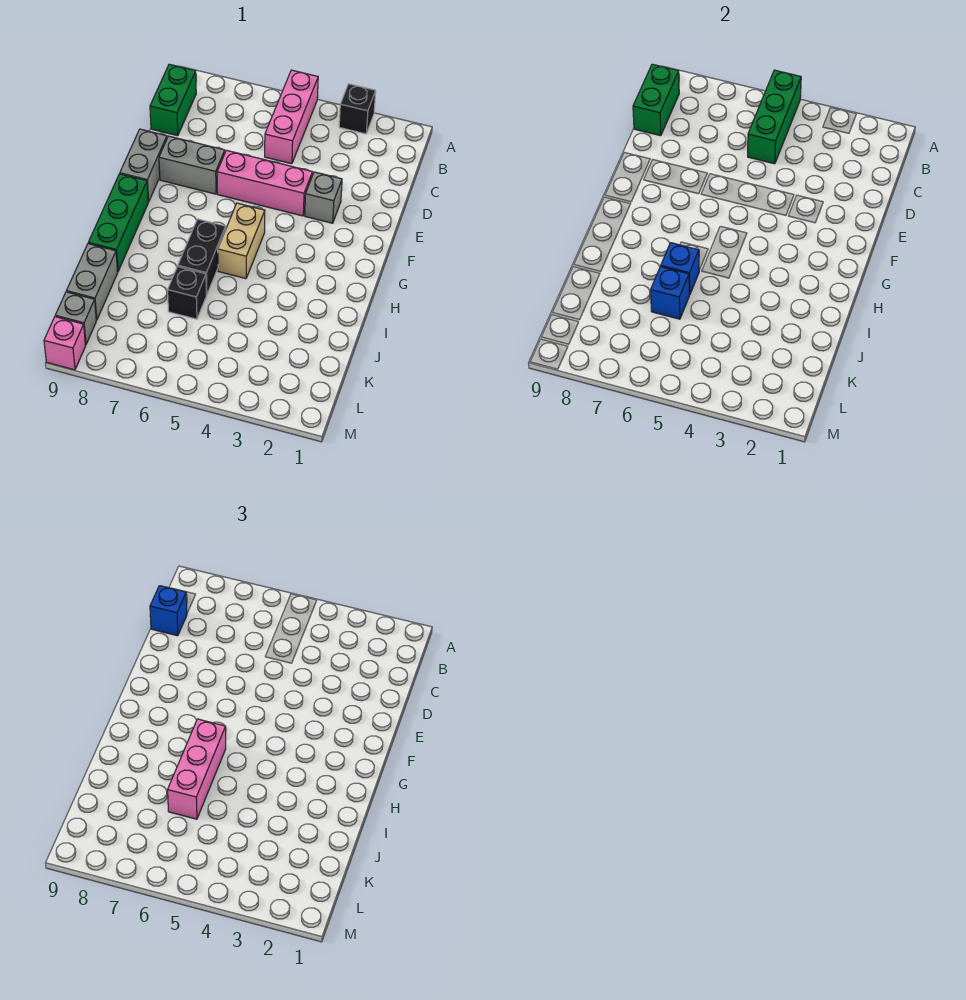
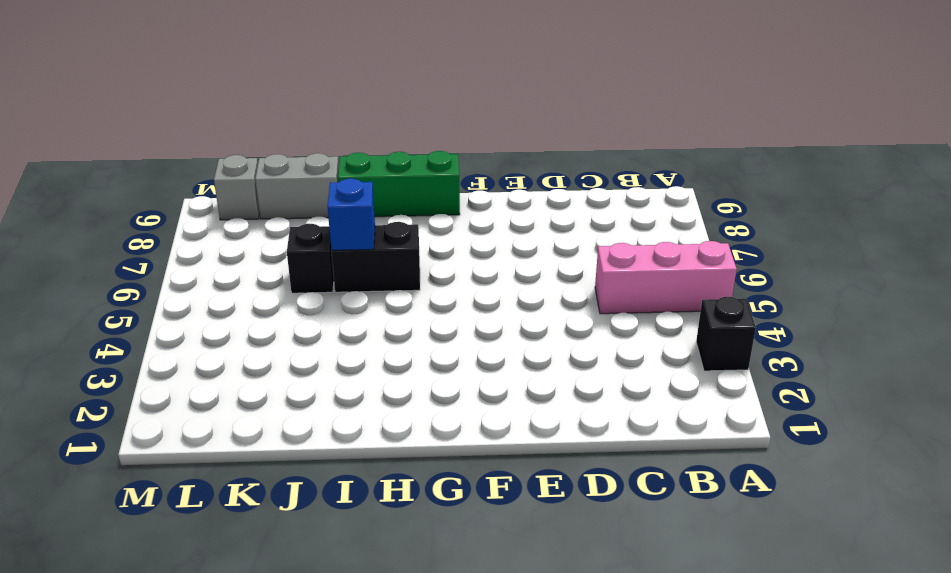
none -> green brick B9:C9 level 1
none -> grey brick E3 level 1
none -> pink brick E4:E6 level 1

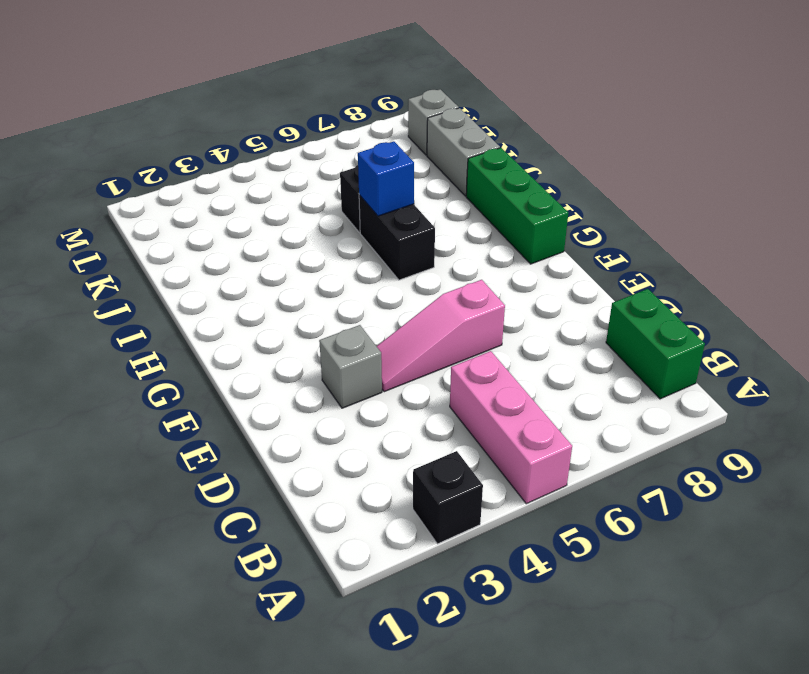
pink slope E4:E6 level 1 top 6 -> pink brick E4:E6 level 1
none -> grey brick E7:E8 level 1
none -> grey brick E9:F9 level 1
none -> tan brick G5:H5 level 1

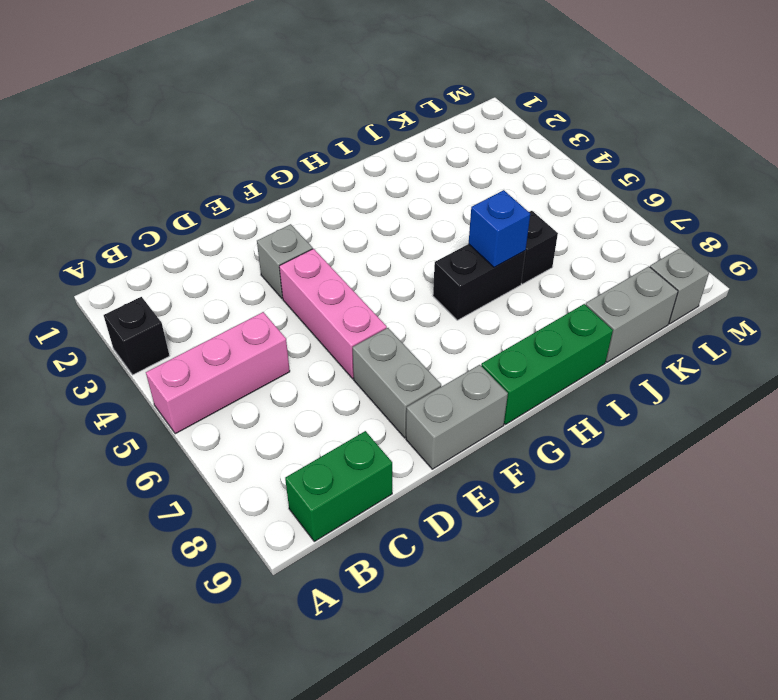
none -> tan brick G5:H5 level 1
none -> pink brick M9 level 1
none -> green brick A5:C5 level 2

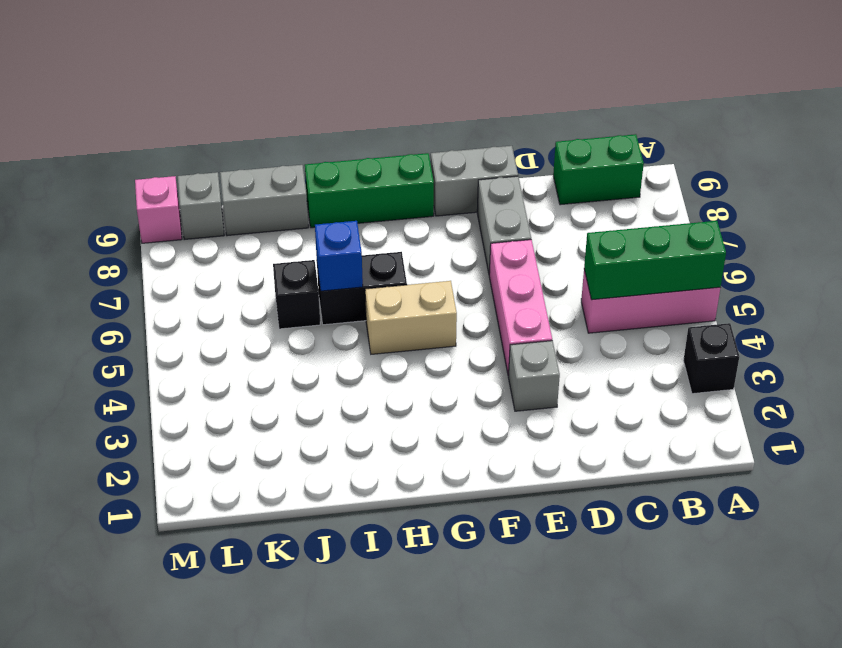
none -> green brick B9:C9 level 2
none -> blue brick J6 level 2
none -> blue brick C9 level 3

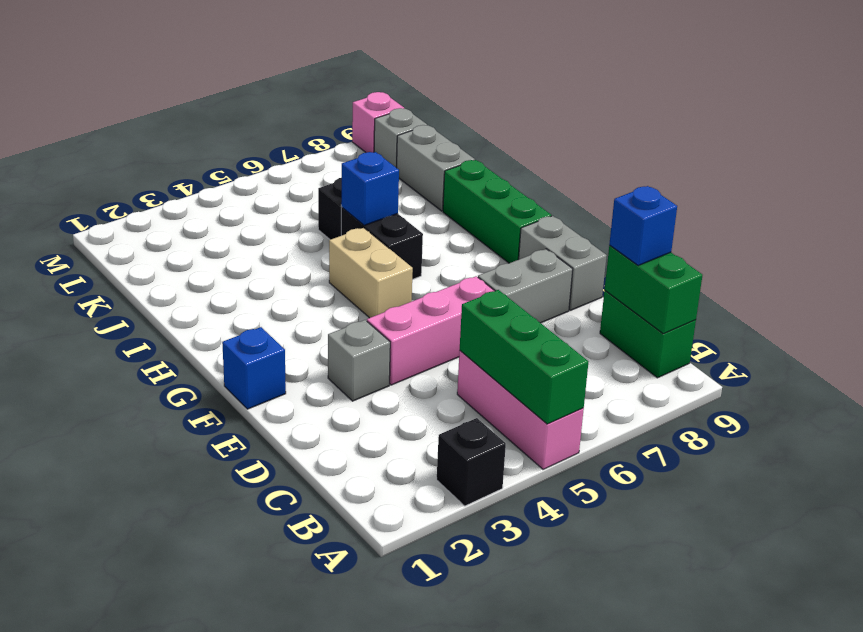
blue brick F1 level 1 -> blue brick J6 level 2
none -> pink brick H6:J6 level 3

